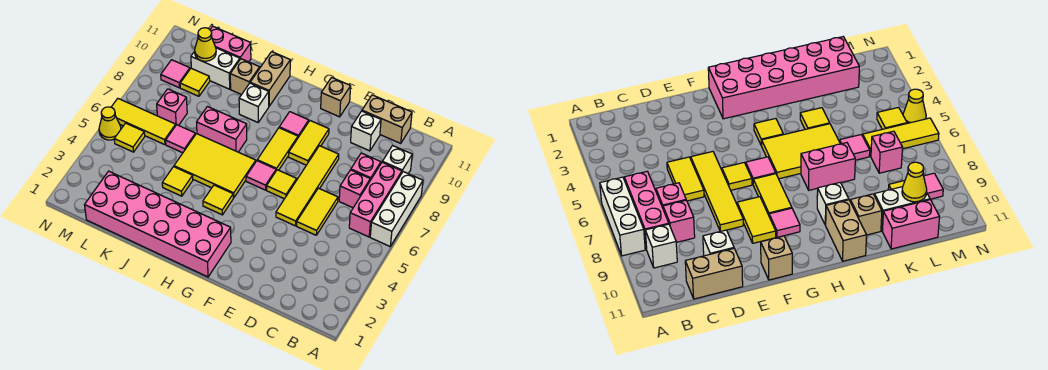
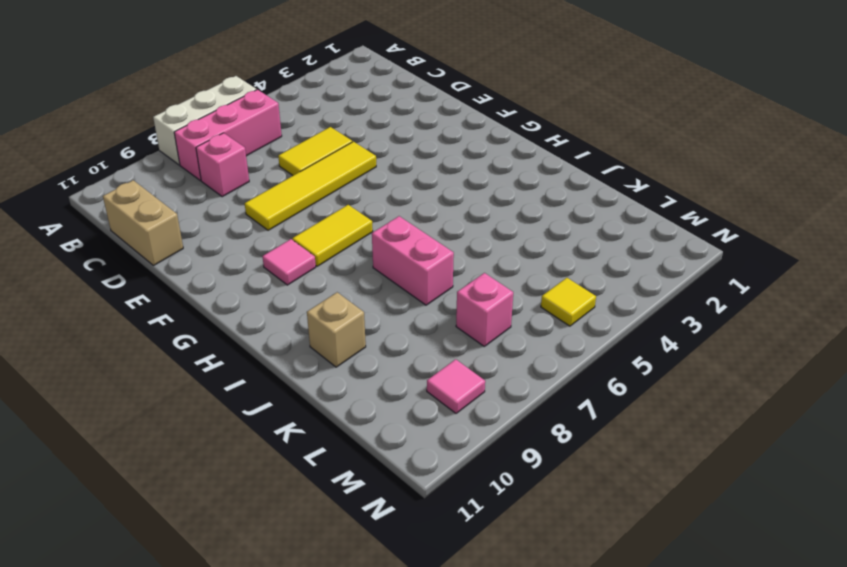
none -> white brick B9 level 1
none -> pink brick C7 level 1
none -> white brick D10 level 1
none -> yellow tile F6 level 1

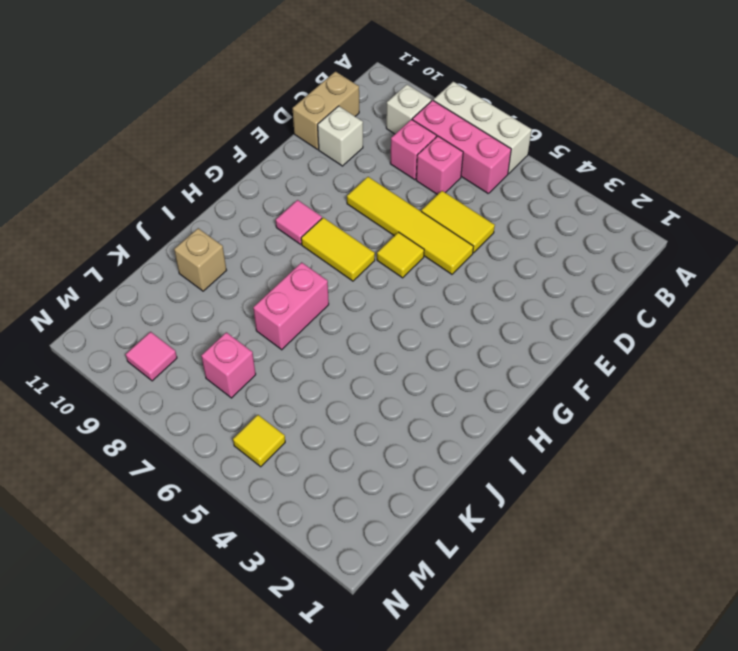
none -> yellow tile F8:F9 level 1
none -> tan brick F11 level 1
none -> pink brick G1:L2 level 1
none -> pink tile G6 level 1

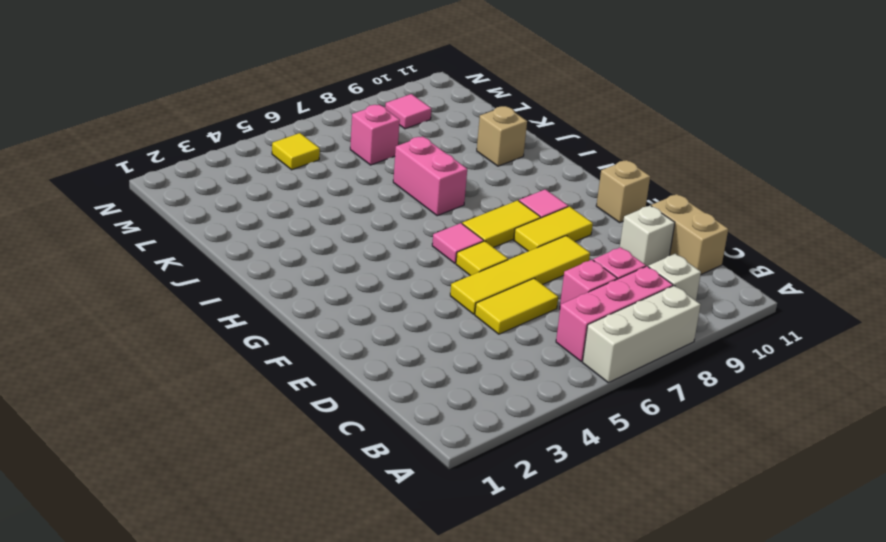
none -> pink brick G1:L2 level 1
none -> yellow tile H4 level 1
none -> yellow tile H5:J6 level 1
none -> white brick I9 level 1

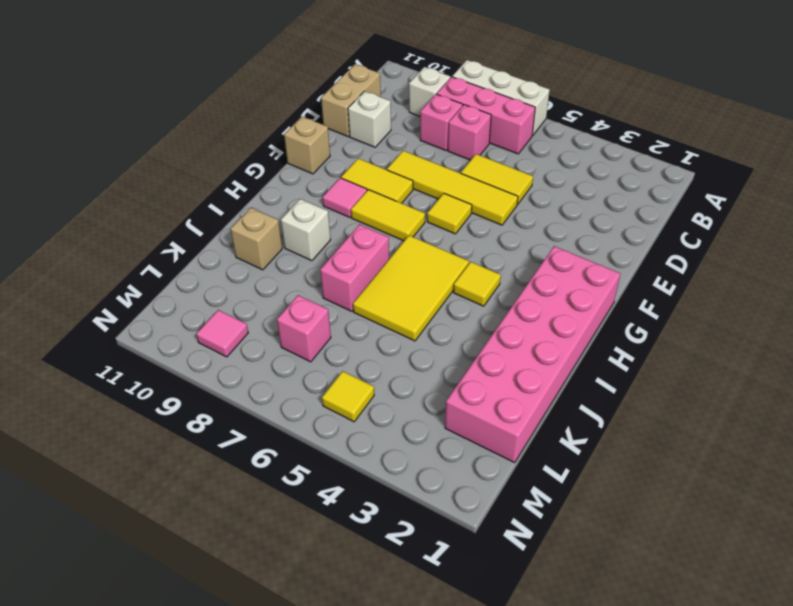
none -> pink tile G6 level 1
none -> tan brick I10:I11 level 1
none -> yellow tile J4 level 1
none -> pink tile K6 level 1

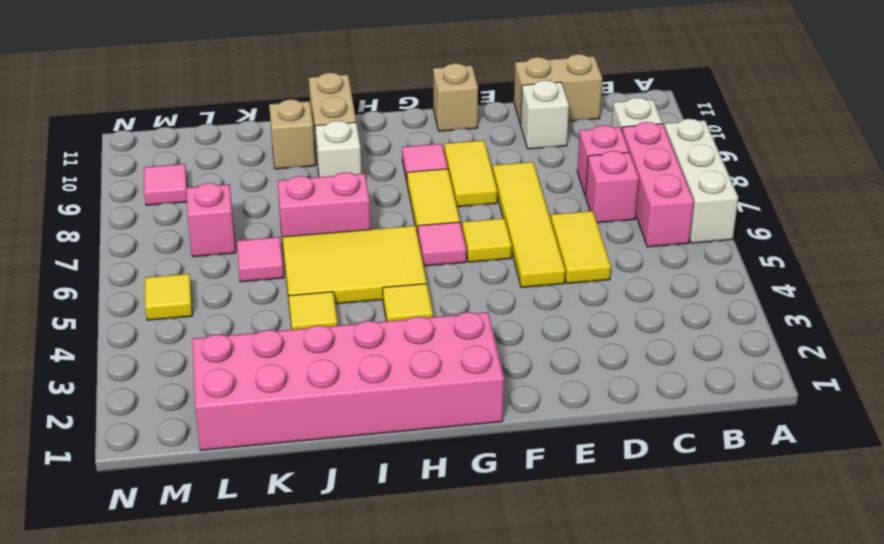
none -> white brick K10:L10 level 1
none -> pink brick K11:L11 level 1
none -> yellow tile L6:N6 level 1
none -> yellow tile L9 level 1

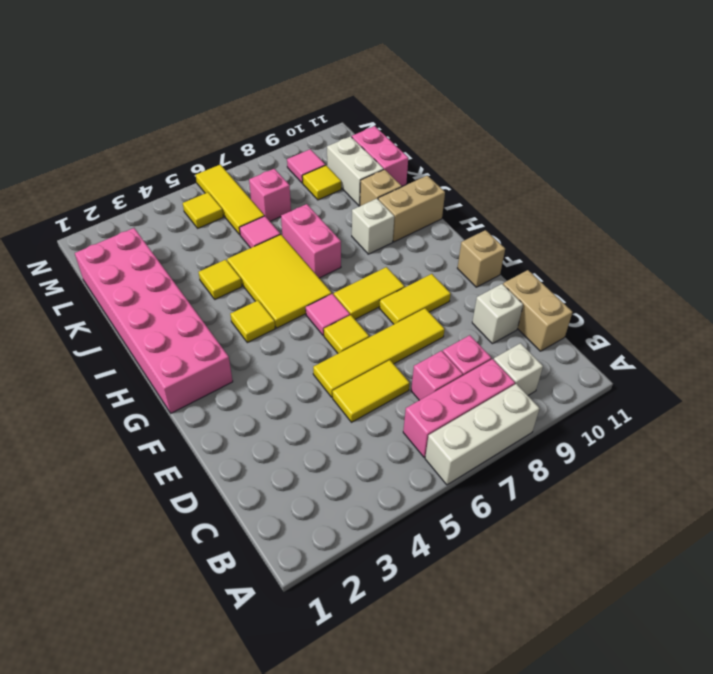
none -> pink tile G9 level 1
none -> yellow cone N5 level 1
none -> yellow cone L10 level 2

